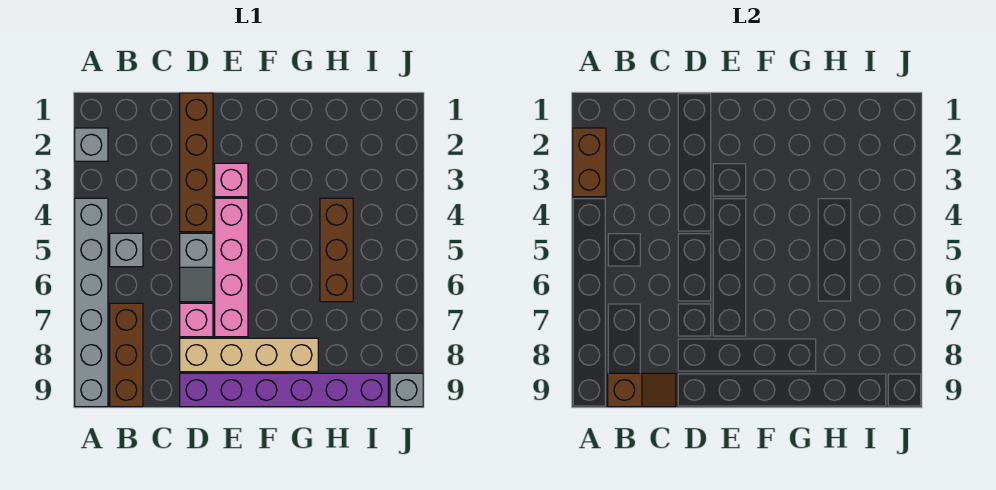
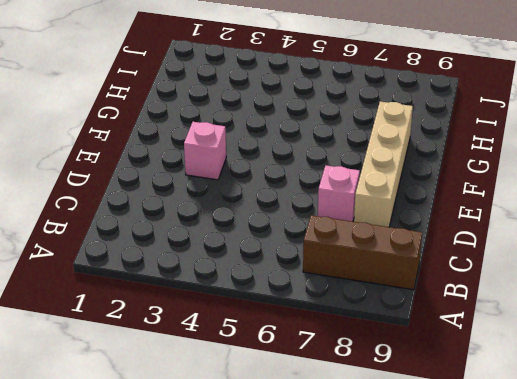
none -> grey brick A2 level 1
none -> grey brick A4:A9 level 1
none -> grey brick B5 level 1

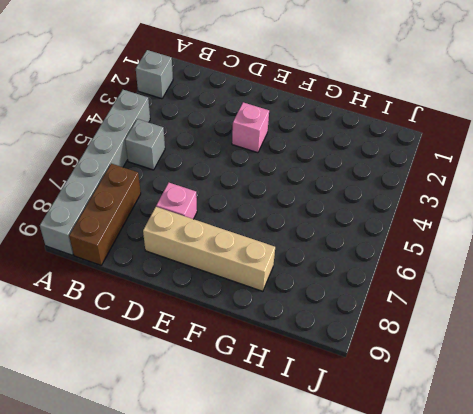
none -> brown brick D1:D4 level 1
none -> grey slope D5:D6 level 1 top 5
none -> purple brick D9:I9 level 1

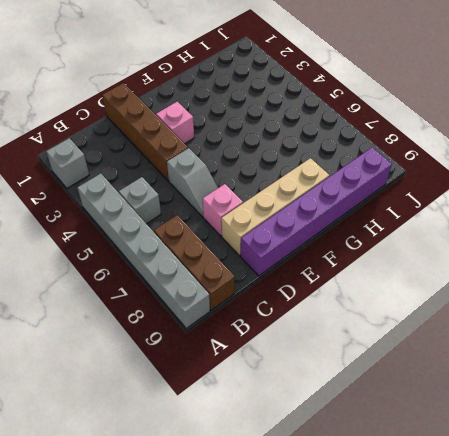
none -> pink brick E4:E7 level 1
none -> brown brick H4:H6 level 1
none -> grey brick J9 level 1

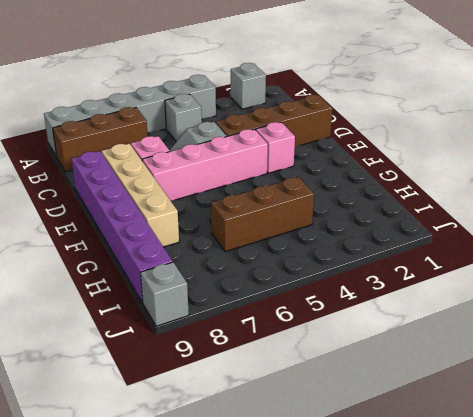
none -> brown brick A2:A3 level 2
none -> brown slope B9:C9 level 2 top B

